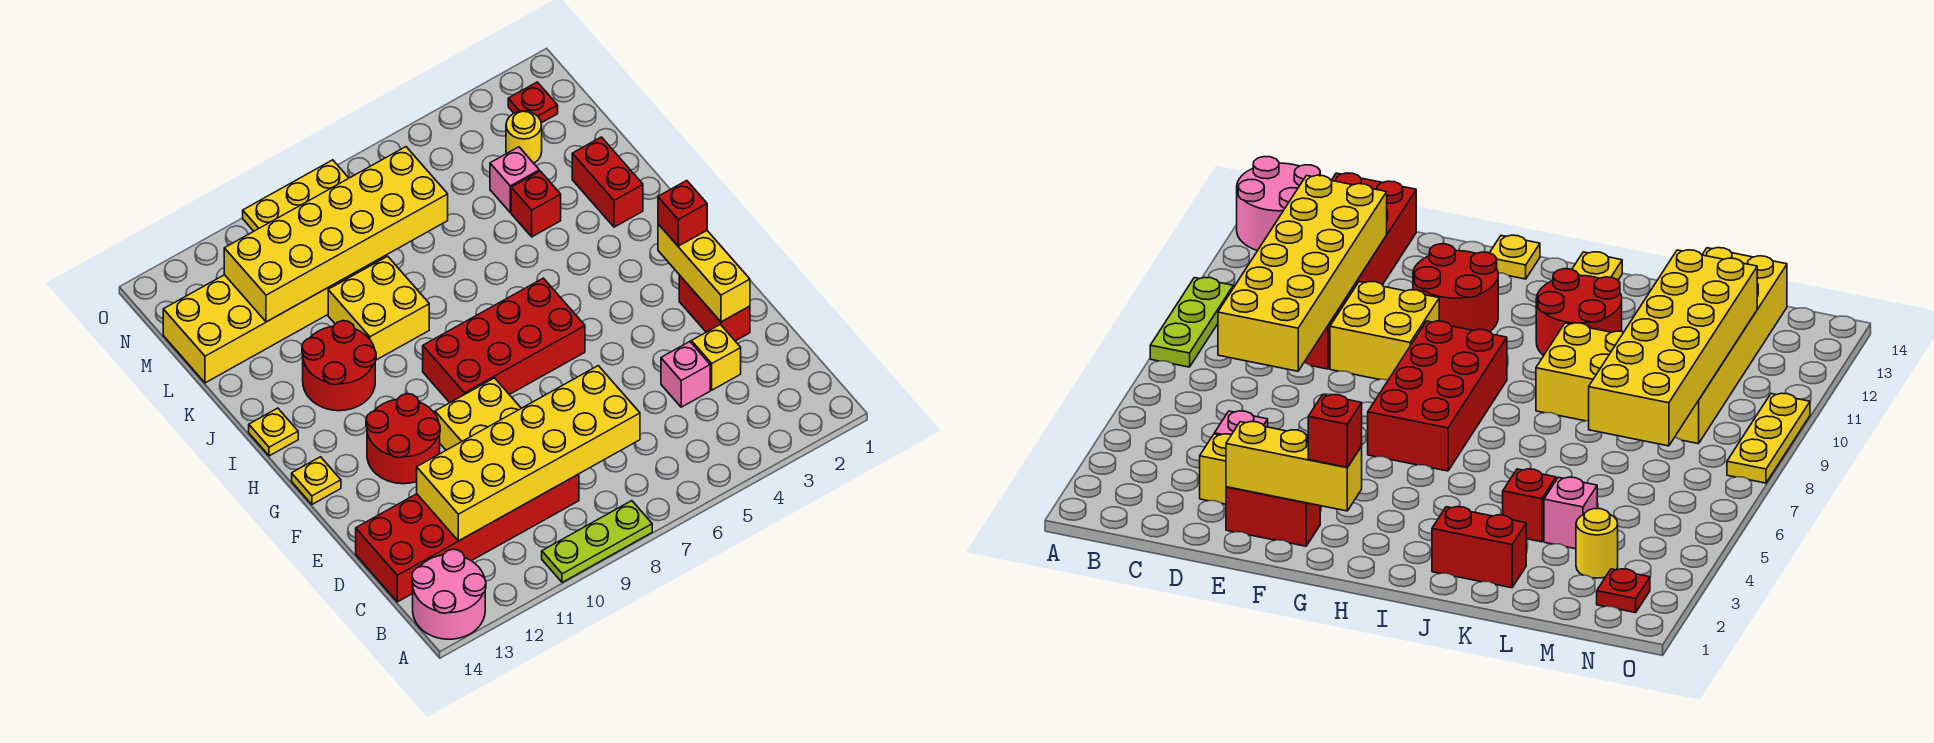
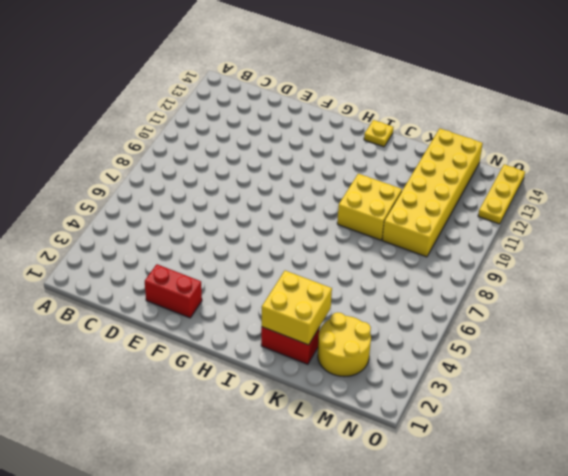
yellow brick J2:K3 level 2 -> yellow brick E9:F10 level 1
yellow round brick L2:M3 level 1 -> yellow round brick M3 level 1
yellow plate O12:O14 level 1 -> yellow plate O8:O10 level 1
none -> lime plate A8:A10 level 1
none -> pink round brick A13:B14 level 1
none -> red brick C9:D14 level 1

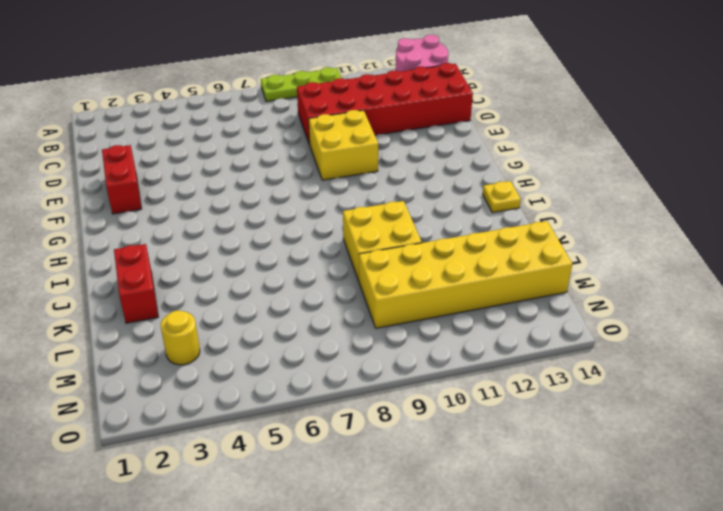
none -> yellow brick D3 level 1
none -> pink brick D4 level 1
none -> red round brick F11:G12 level 1

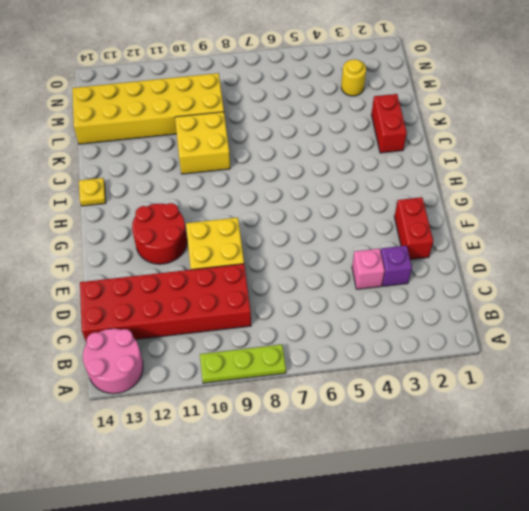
purple brick D3 level 1 -> yellow brick D3 level 1
none -> red brick G6:H9 level 1
none -> yellow plate G14 level 1
none -> red round brick I11:J12 level 1

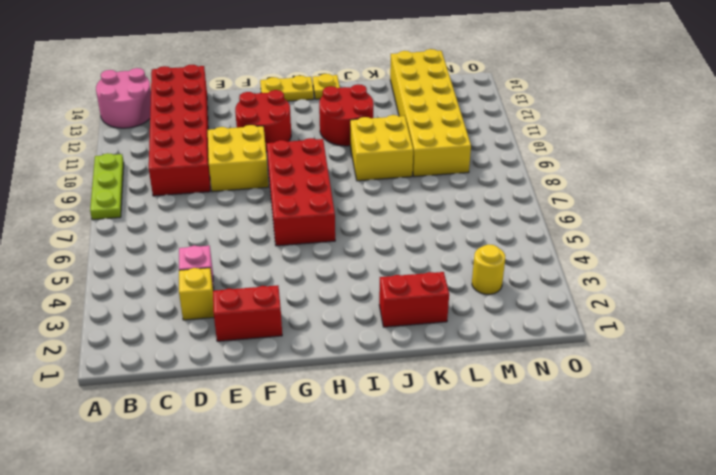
yellow plate G14:H14 level 1 -> yellow plate G14 level 1
none -> red brick K4 level 1
none -> pink brick L4 level 1
none -> red plate N2 level 1

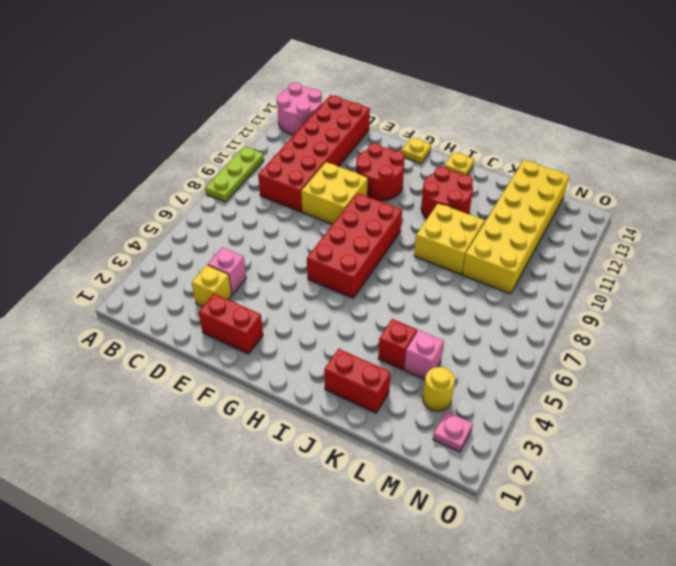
pink plate N2 level 1 -> red plate N2 level 1
none -> yellow plate O8:O10 level 1
none -> yellow brick C7:D12 level 2
none -> yellow brick E2:G2 level 2

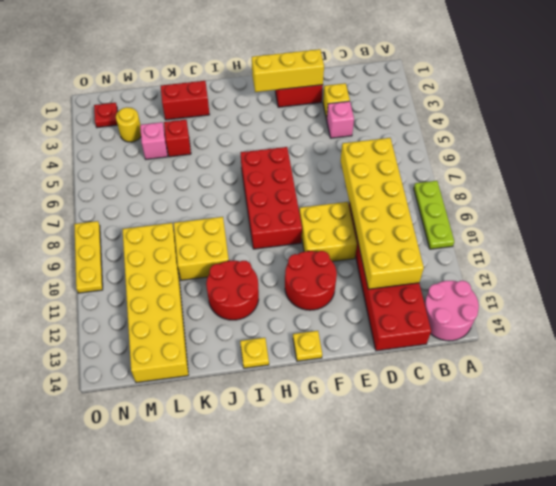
none -> yellow brick L7:M12 level 2
none -> red brick G2 level 3

